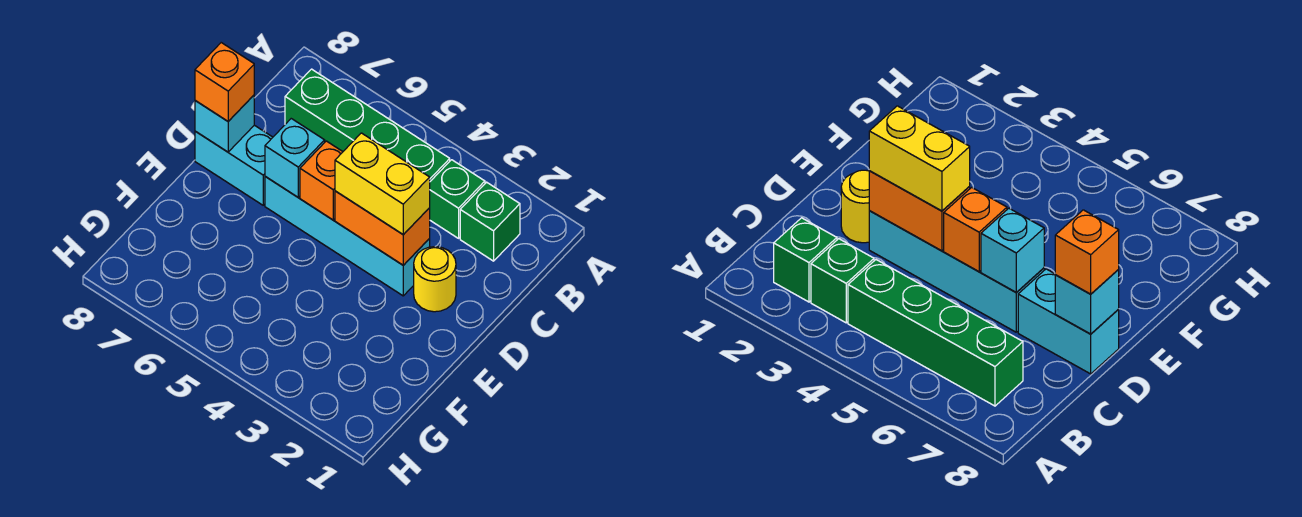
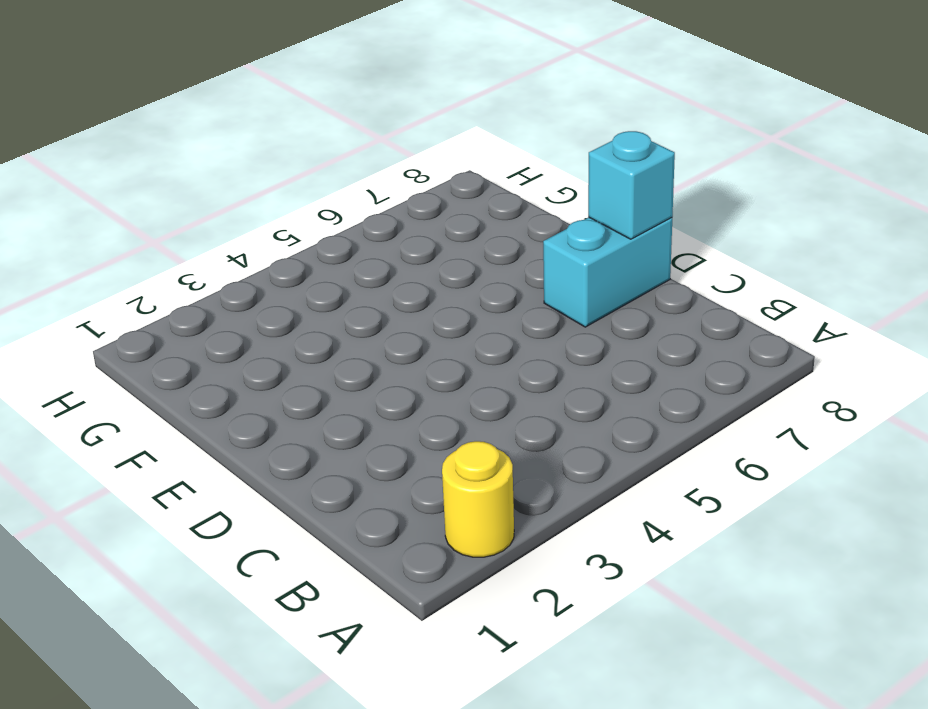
yellow round brick A2 level 1 -> yellow round brick D2 level 1
none -> green brick B2 level 1
none -> green brick B3 level 1
none -> green brick B4:B7 level 1

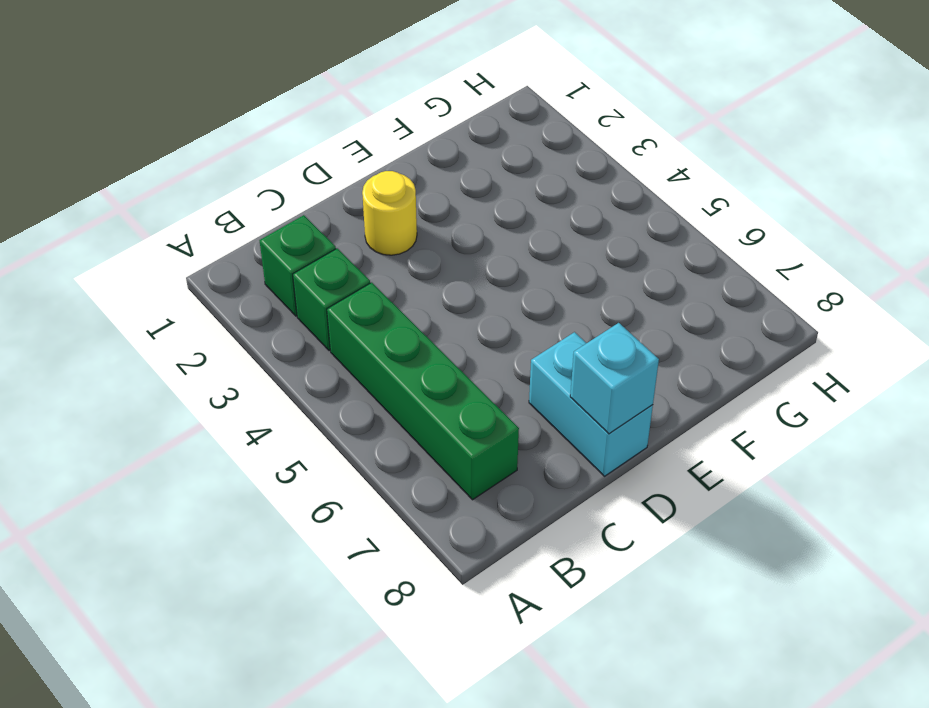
none -> cyan brick D3:D6 level 1
none -> orange brick D3:D4 level 2
none -> orange brick D5 level 2

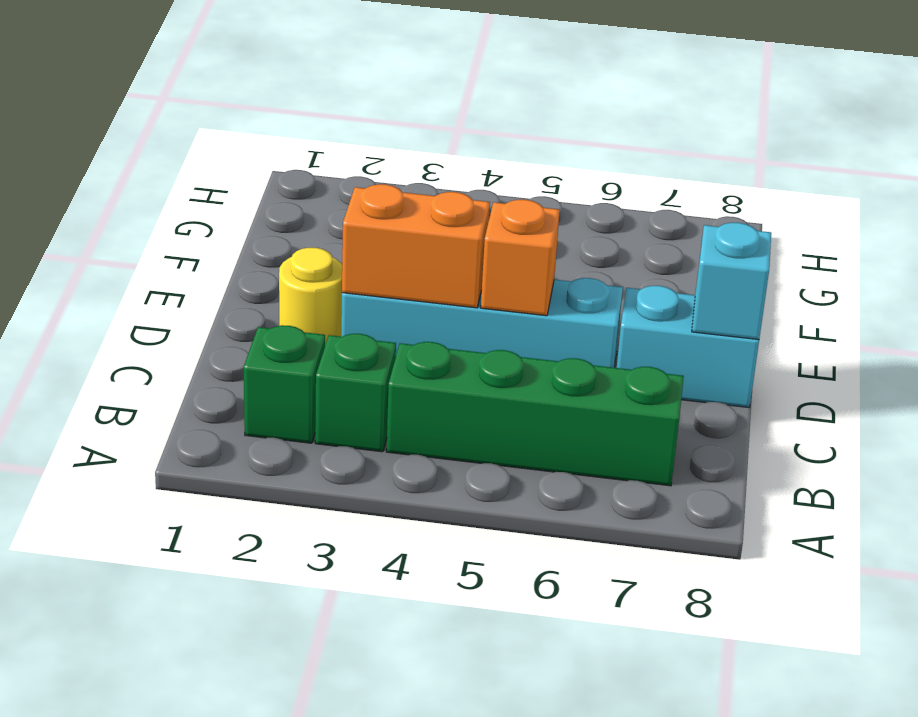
none -> cyan brick D6 level 2
none -> yellow brick D3:D4 level 3
none -> orange brick D8 level 3

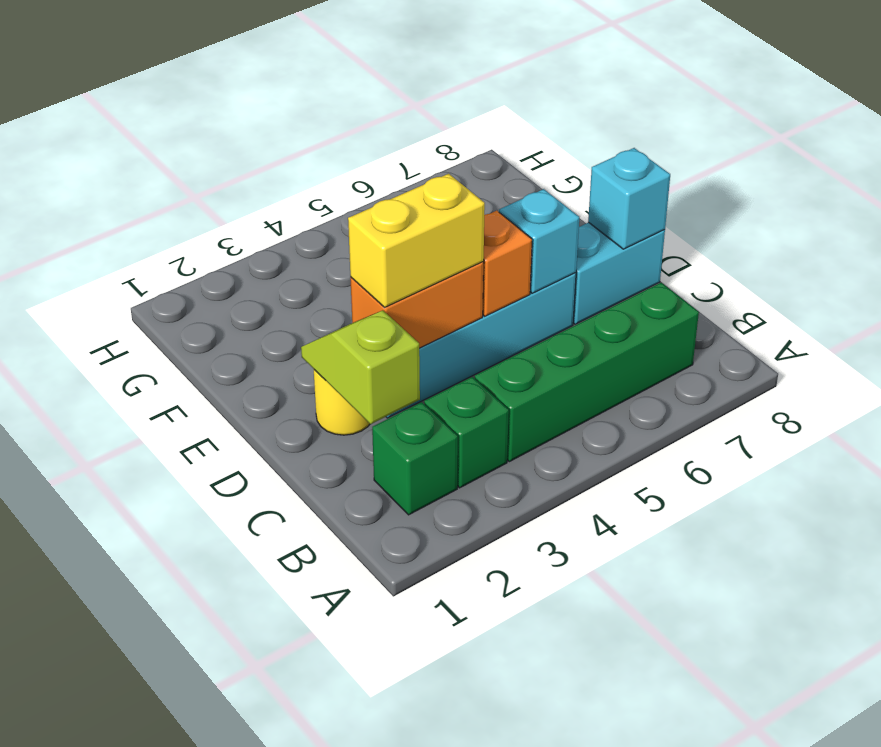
lime slope C2:D2 level 2 top C -> none
none -> orange brick D8 level 3

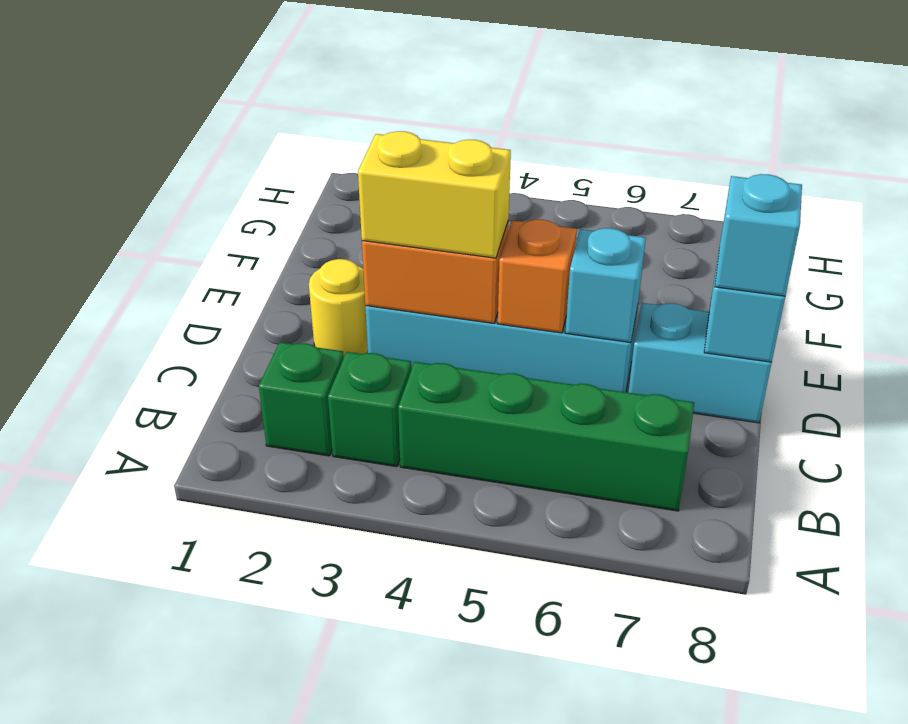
cyan brick D8 level 3 -> orange brick D8 level 3

